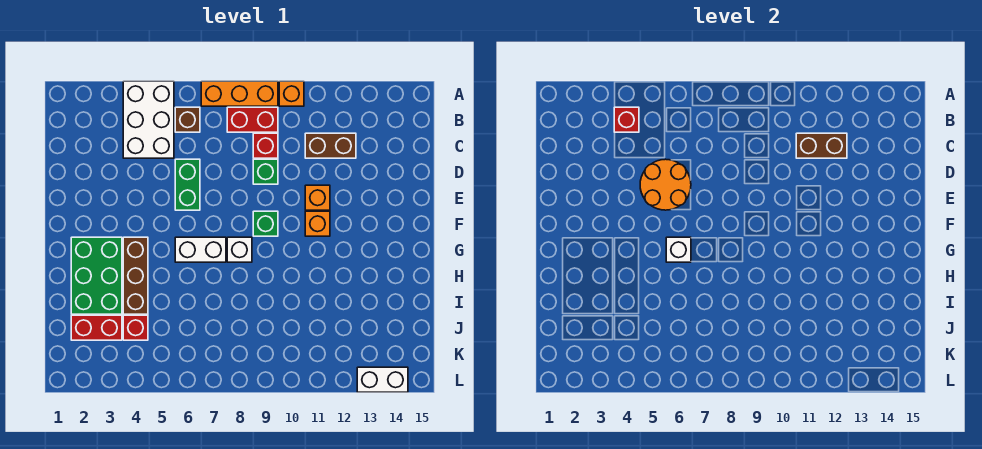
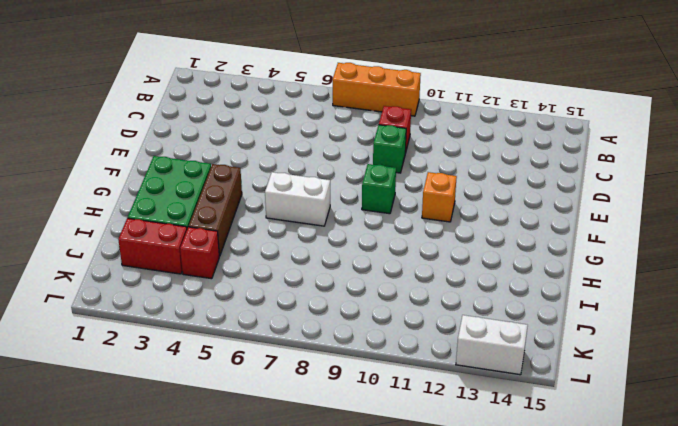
none -> white brick A4:C5 level 1
none -> orange brick A10 level 1
none -> brown brick B6 level 1

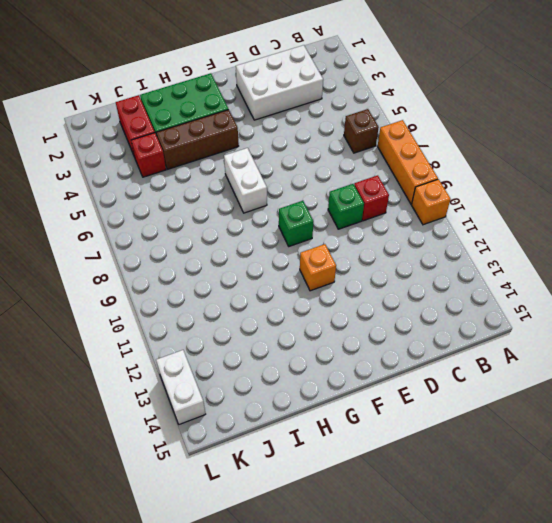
white brick C2:E3 level 1 -> white brick A4:C5 level 1
none -> red brick B8:B9 level 1
none -> brown brick C11:C12 level 1
none -> green brick D6:E6 level 1

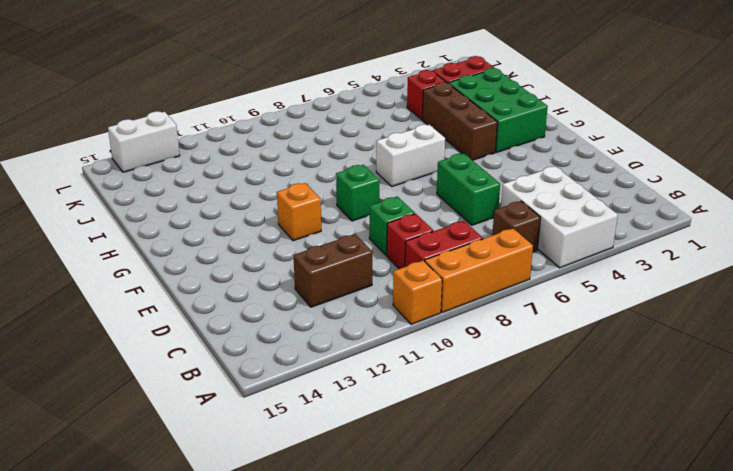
none -> orange brick E11 level 1
none -> white brick G8 level 1
none -> red brick B4 level 2

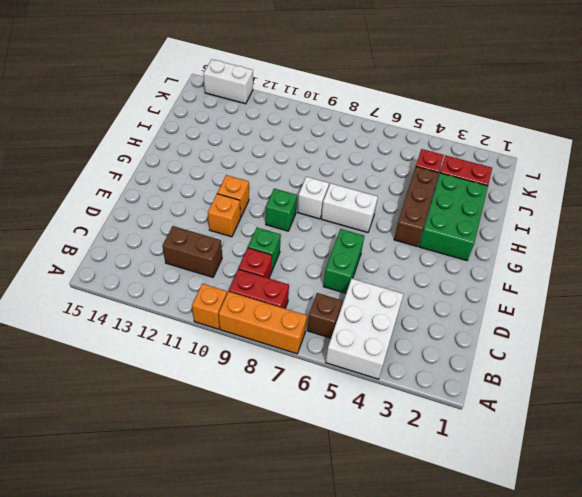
none -> red brick B4 level 2
none -> brown brick C11:C12 level 2
none -> orange round brick D5:E6 level 2

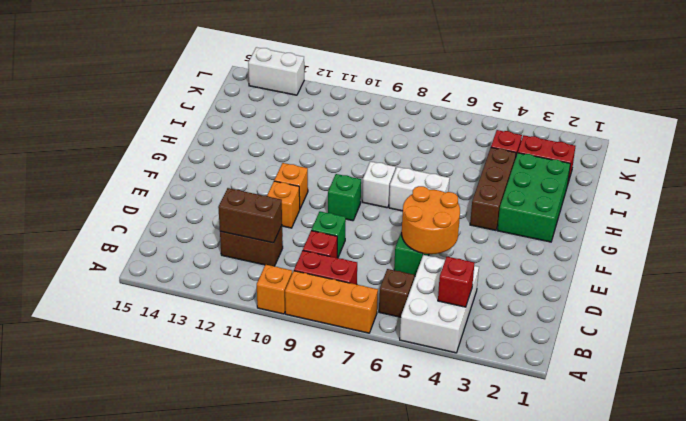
none -> white brick G6 level 2

